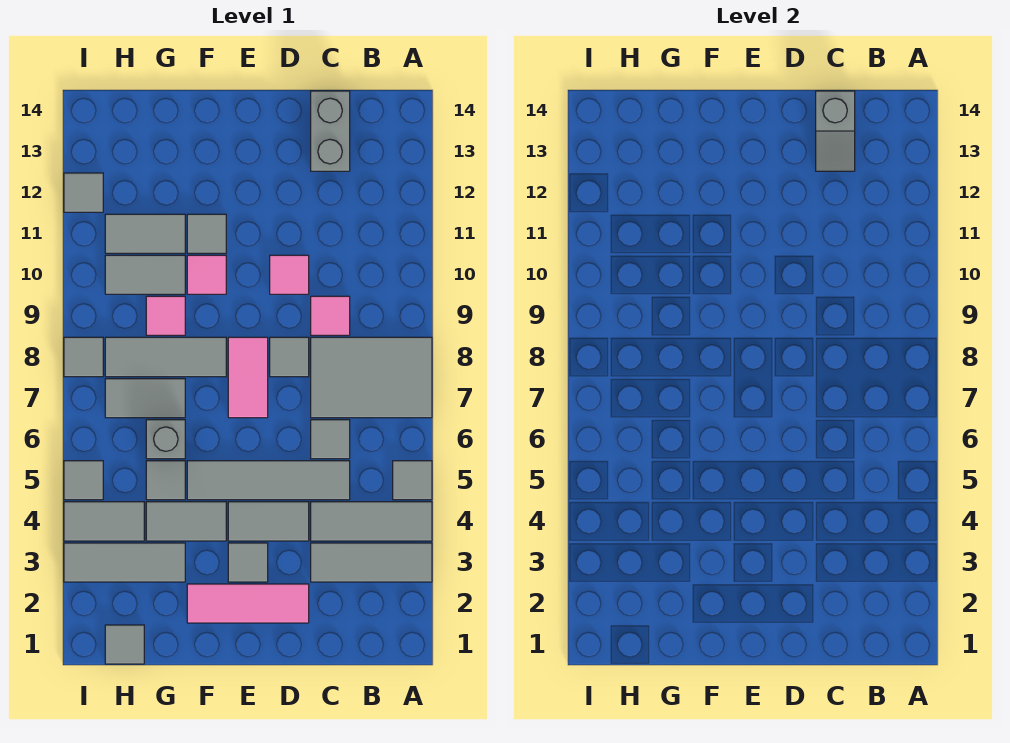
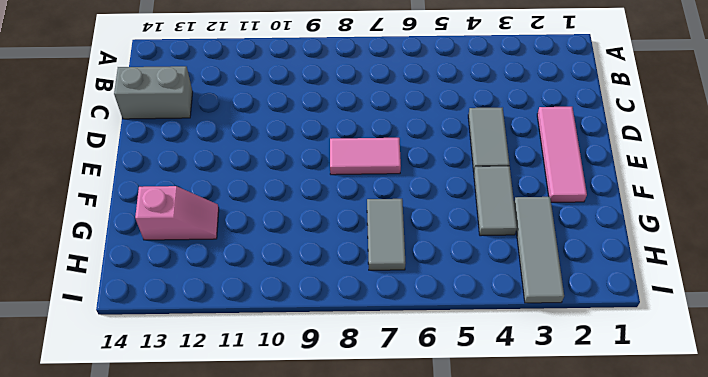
pink slope G12:G13 level 1 top 13 -> none
none -> grey tile A3:C3 level 1
none -> grey tile A4:C4 level 1
none -> grey tile A5 level 1
none -> grey tile A7:C8 level 1

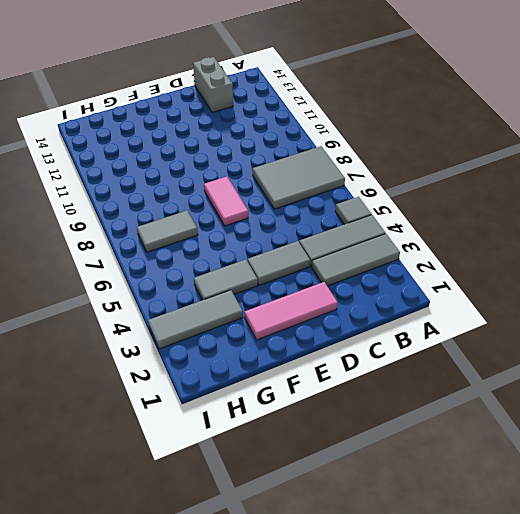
none -> grey tile C5:F5 level 1
none -> grey tile C6 level 1
none -> pink tile C9 level 1
none -> grey tile D8 level 1

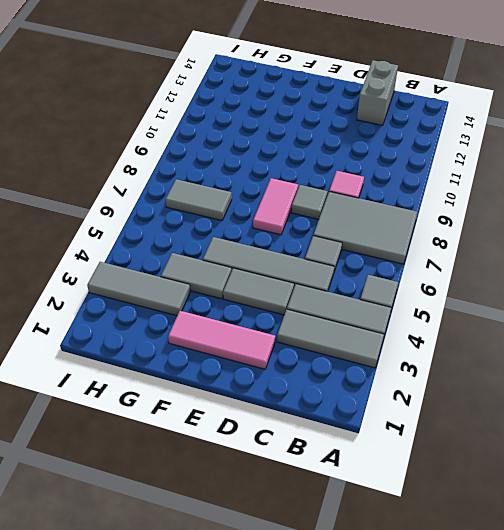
none -> pink tile D10 level 1
none -> grey tile E3 level 1
none -> grey tile F8:H8 level 1
none -> pink tile F10 level 1

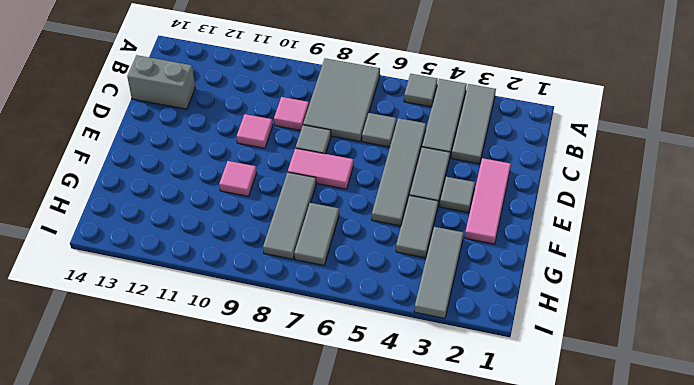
none -> grey tile F11 level 1
none -> grey tile G5 level 1
none -> grey brick G6 level 1
none -> pink tile G9 level 1

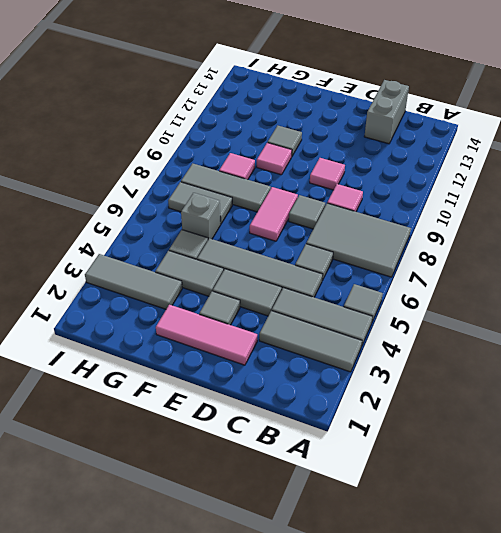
none -> grey tile G10:H10 level 1
none -> grey tile G11:H11 level 1
none -> grey tile H1 level 1
none -> grey tile H4:I4 level 1

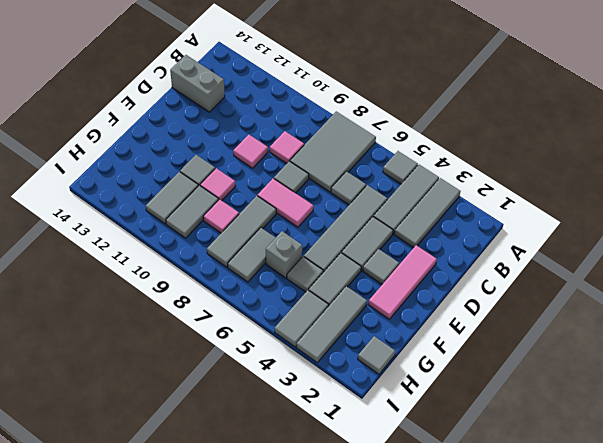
none -> grey tile I5 level 1
none -> grey tile I8 level 1
none -> grey tile I12 level 1
none -> grey slope C13:C14 level 2 top 14

